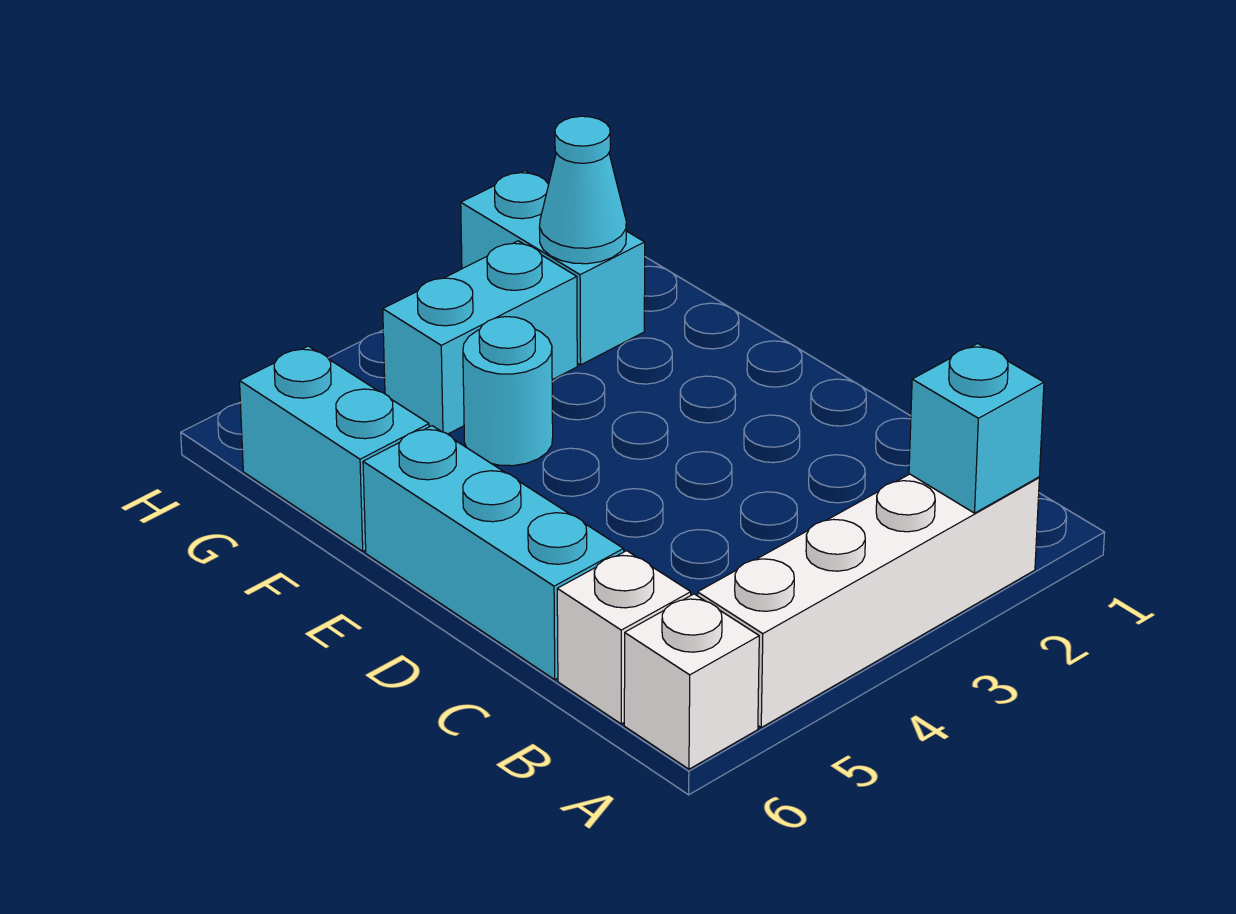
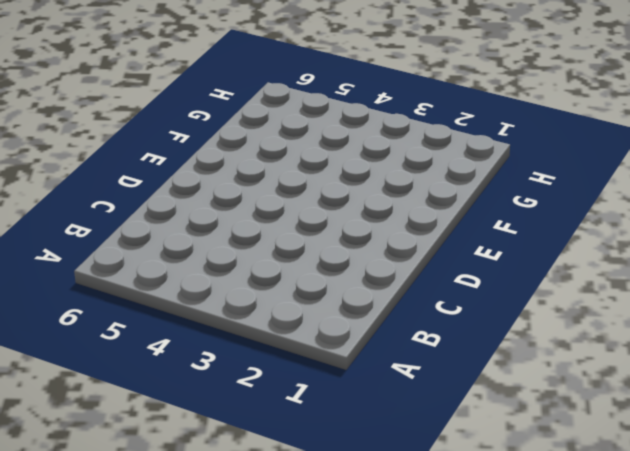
none -> white brick A2:A5 level 1
none -> white brick A6 level 1

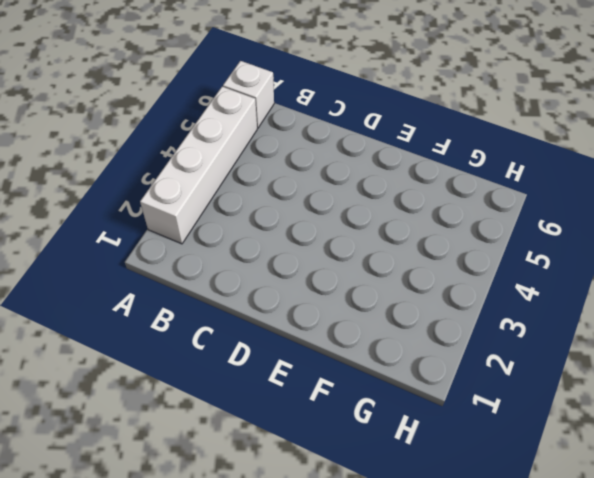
none -> white brick B6 level 1
none -> cyan brick C6:E6 level 1

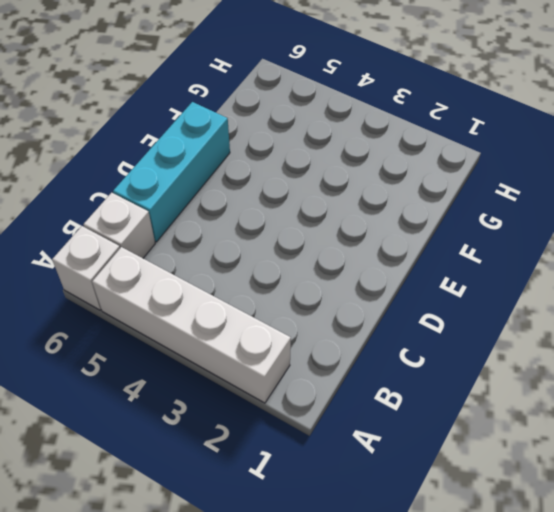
none -> cyan round brick F4 level 1
none -> cyan brick F6:G6 level 1

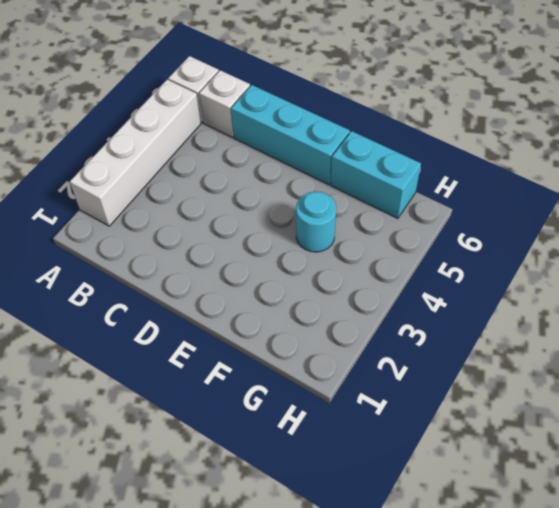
none -> cyan brick G2:H2 level 1
none -> cyan brick G3:G4 level 1

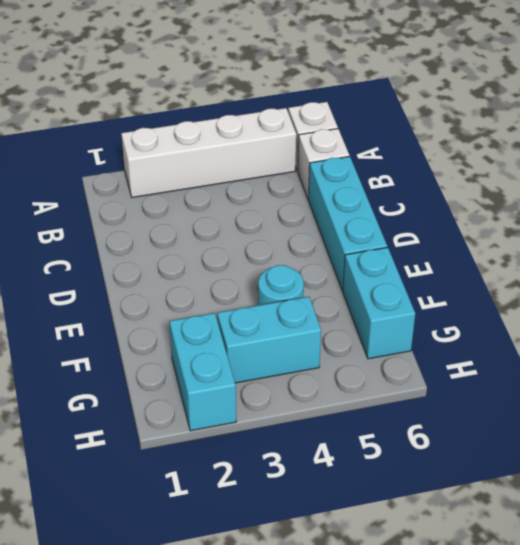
none -> cyan brick A2 level 2
none -> cyan cone G2 level 2

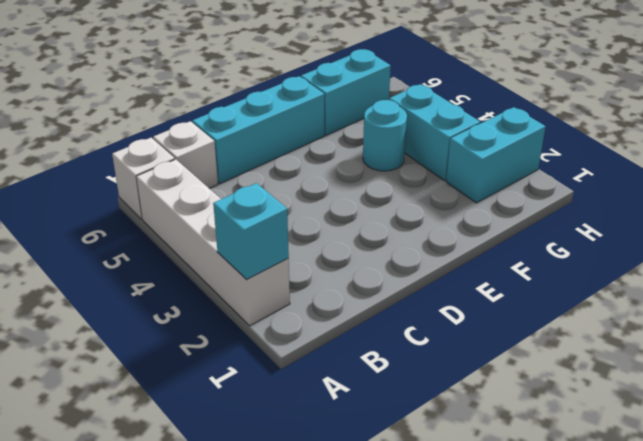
none -> cyan cone G2 level 2

